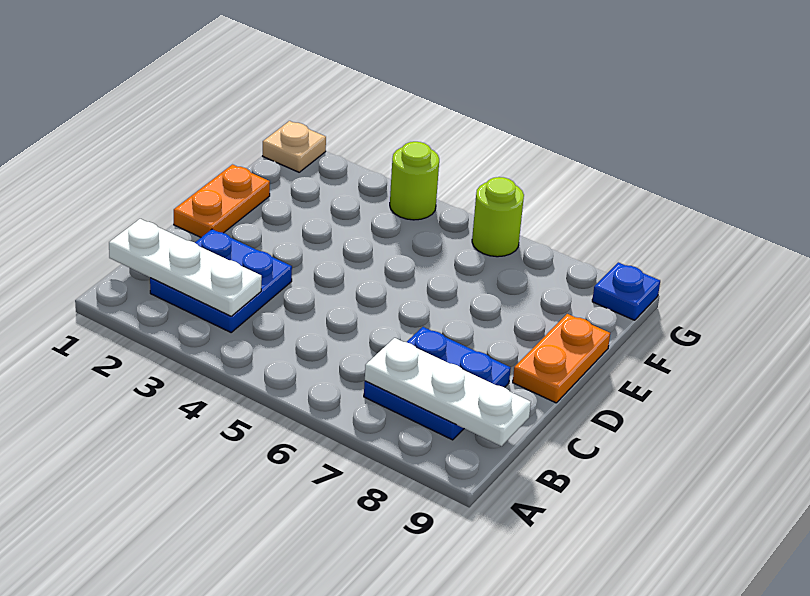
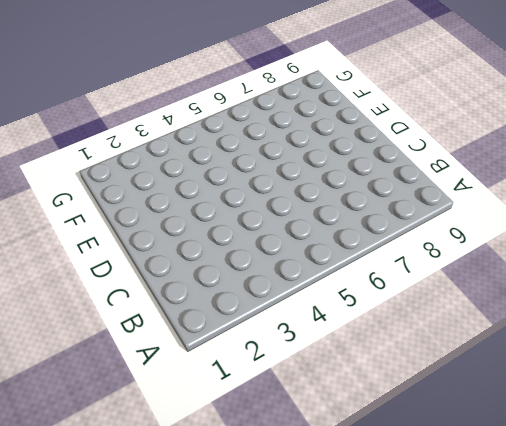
none -> blue plate B2:C3 level 1
none -> blue plate B7:C8 level 1

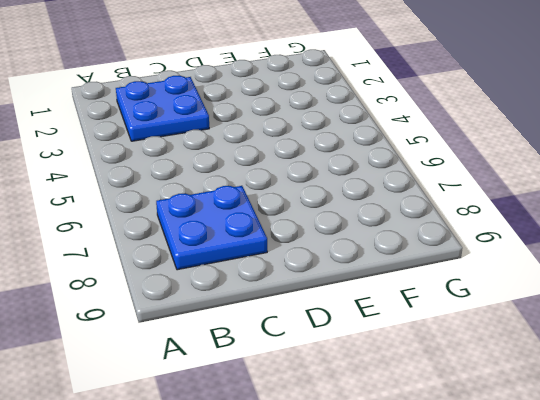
none -> orange plate D1:E1 level 1
none -> orange plate D9:E9 level 1

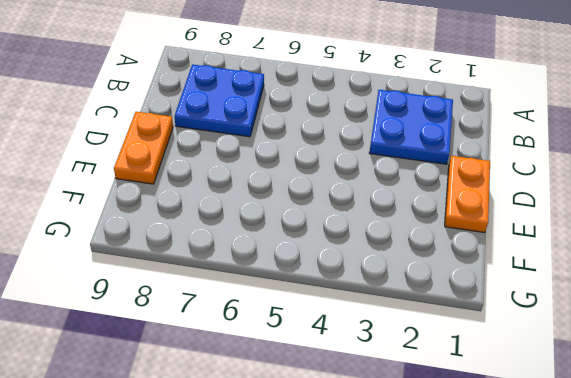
none -> tan plate G1 level 1
none -> lime round brick G4 level 1

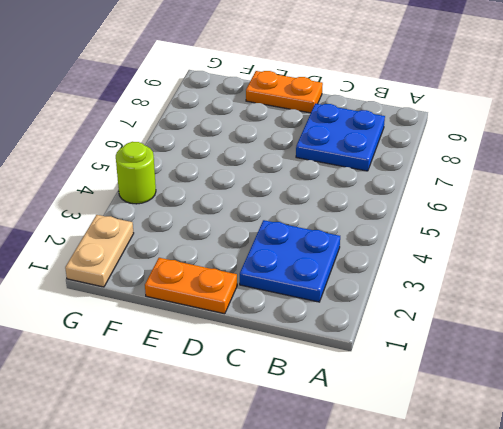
tan plate G1:G2 level 1 -> tan plate G1 level 1
none -> lime round brick G6 level 1
none -> blue plate G9 level 1

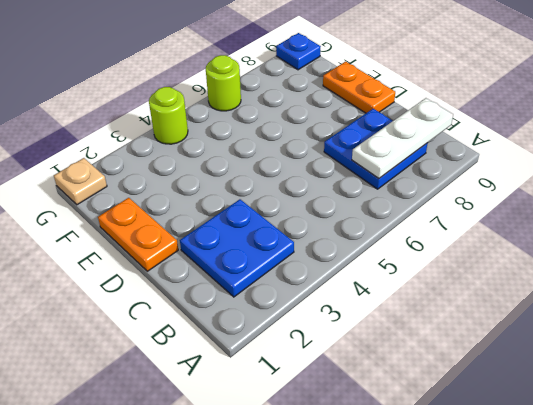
none -> white plate B1:B3 level 2

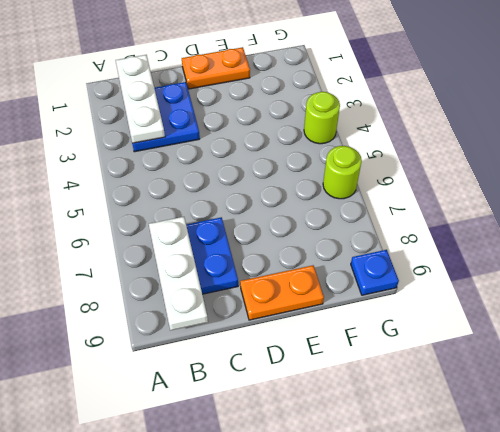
none -> tan plate G1 level 1

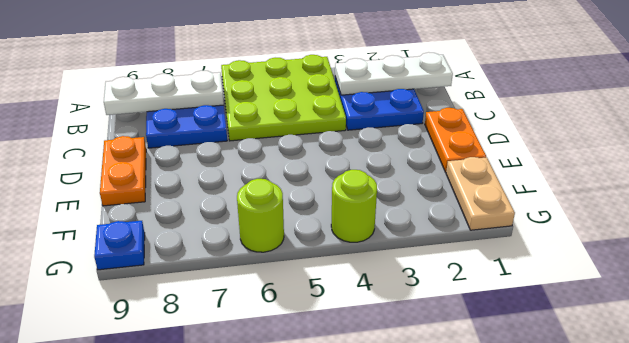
lime plate A4:C6 level 1 -> none
tan plate F1:G1 level 1 -> tan plate G1 level 1

